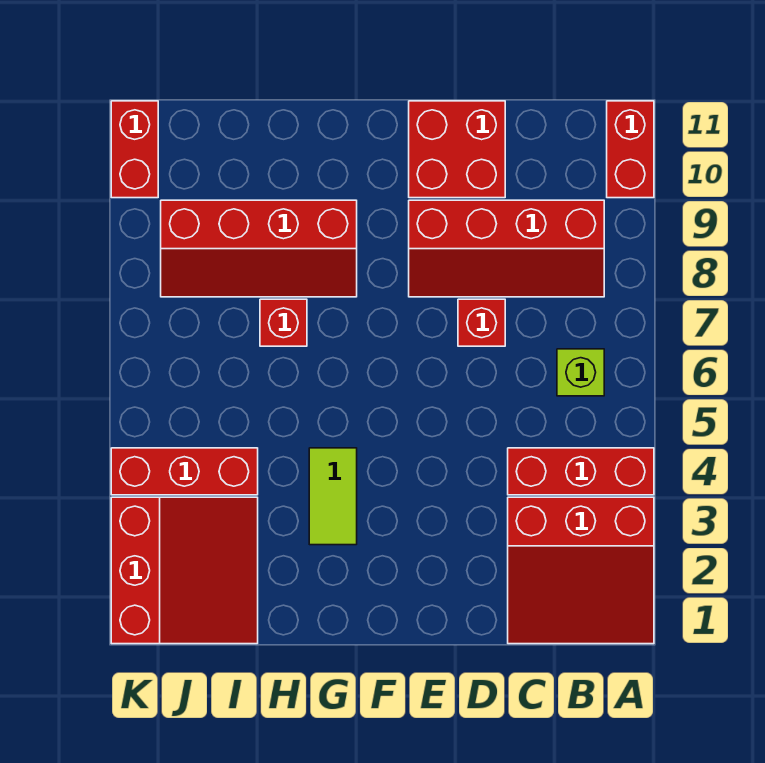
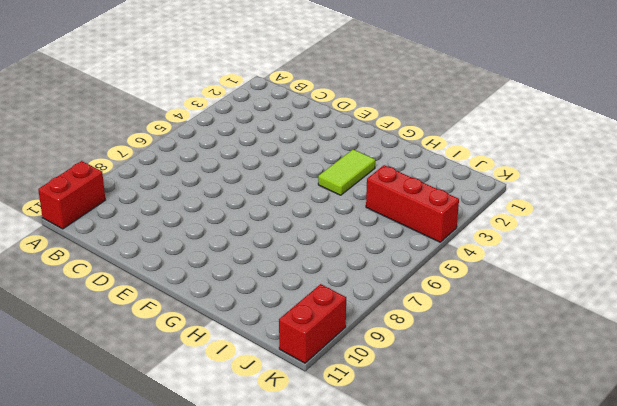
none -> red slope A1:C3 level 1 top 3
none -> red brick A4:C4 level 1
none -> lime brick B6 level 1

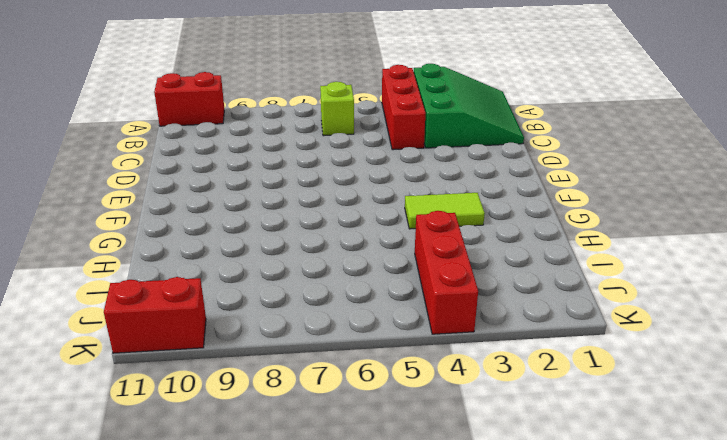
green slope A1:C3 level 1 top 3 -> red slope A1:C3 level 1 top 3
none -> red slope B8:E9 level 1 top 9
none -> red brick D7 level 1
none -> red brick D10:E11 level 1

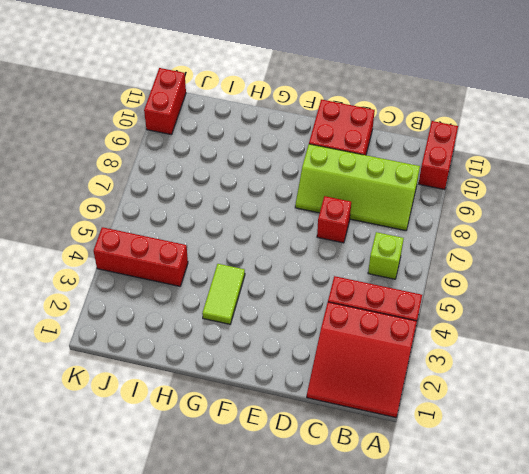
lime slope B8:E9 level 1 top 9 -> red slope B8:E9 level 1 top 9
none -> red slope G8:J9 level 1 top 9
none -> red brick H7 level 1
none -> red slope I1:K3 level 1 top K

